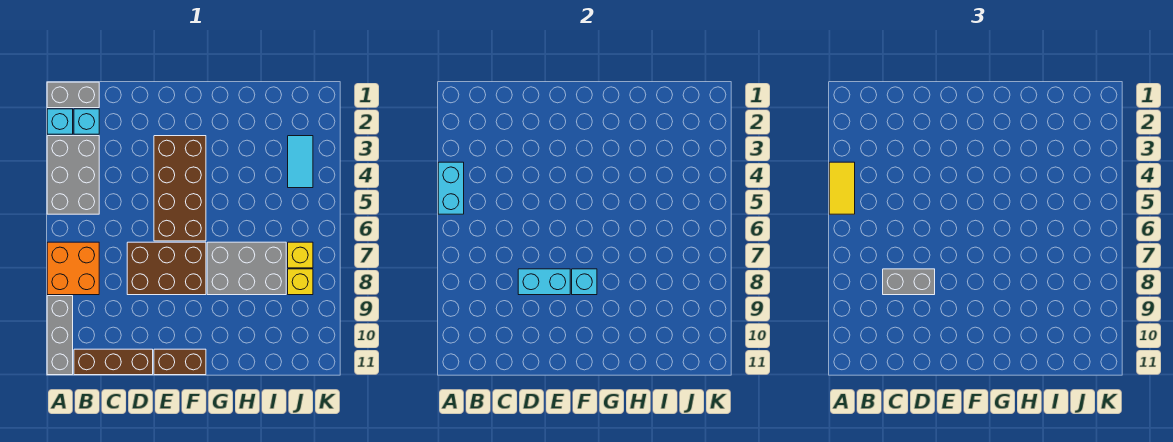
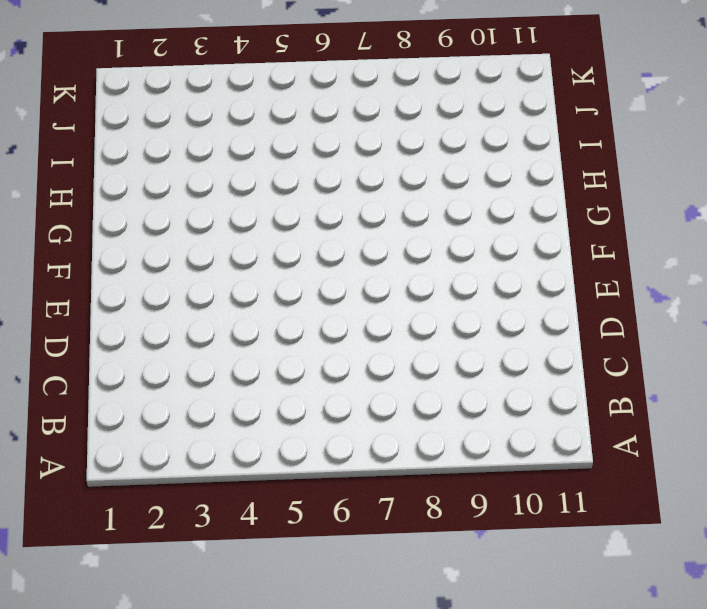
none -> grey brick A1:B1 level 1
none -> cyan brick A2 level 1
none -> grey brick A3:B5 level 1

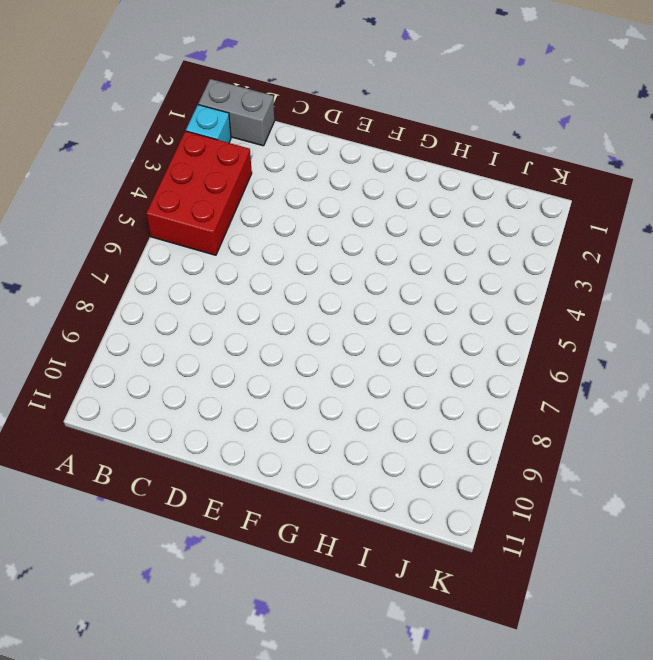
red brick A3:B5 level 1 -> grey brick A3:B5 level 1
none -> orange brick A7:B8 level 1
none -> grey brick A9:A11 level 1
none -> cyan brick B2 level 1

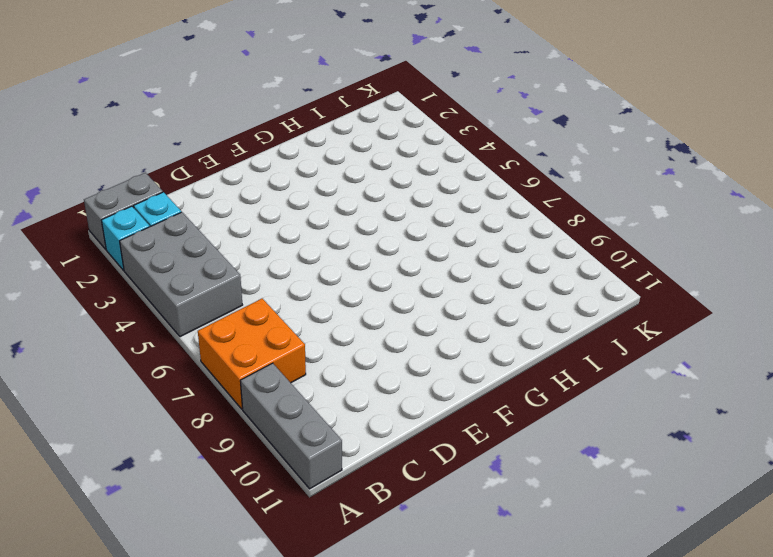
none -> brown brick B11:D11 level 1
none -> brown brick D7:F8 level 1
none -> brown brick E3:F6 level 1

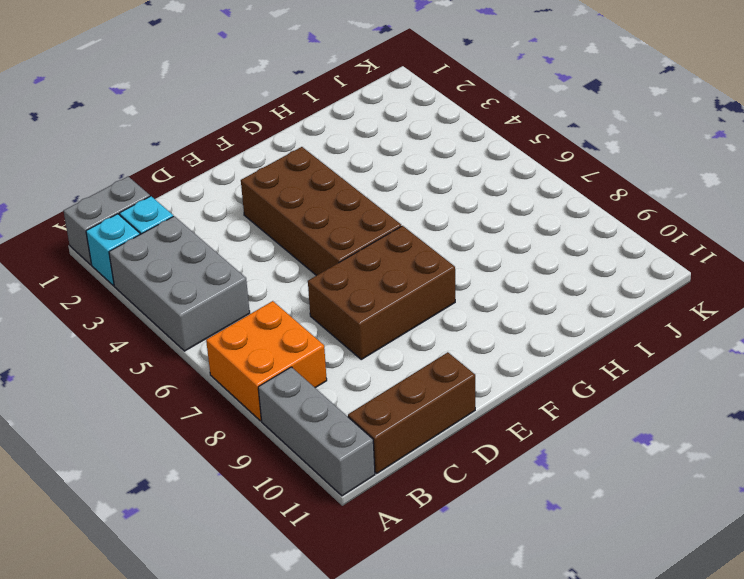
none -> brown brick E11:F11 level 1
none -> grey brick G7:I8 level 1
none -> cyan tile J3:J4 level 1

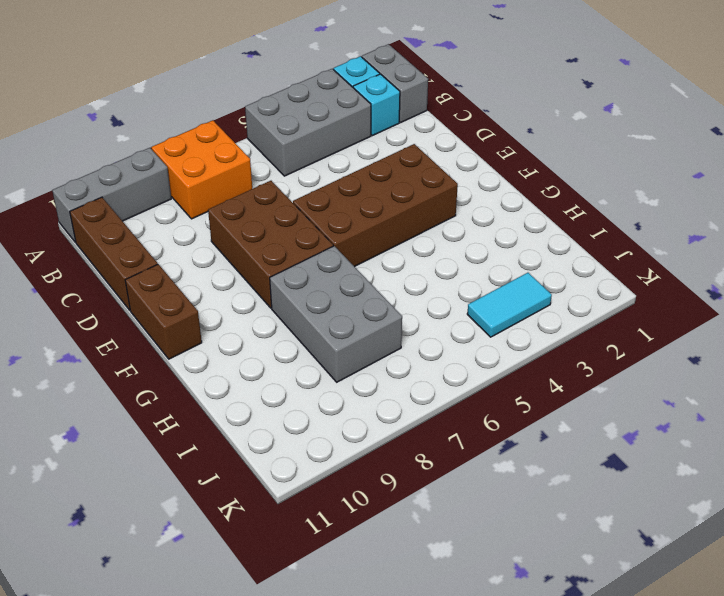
none -> yellow brick J7 level 1
none -> yellow brick J8 level 1
none -> cyan brick A4:A5 level 2

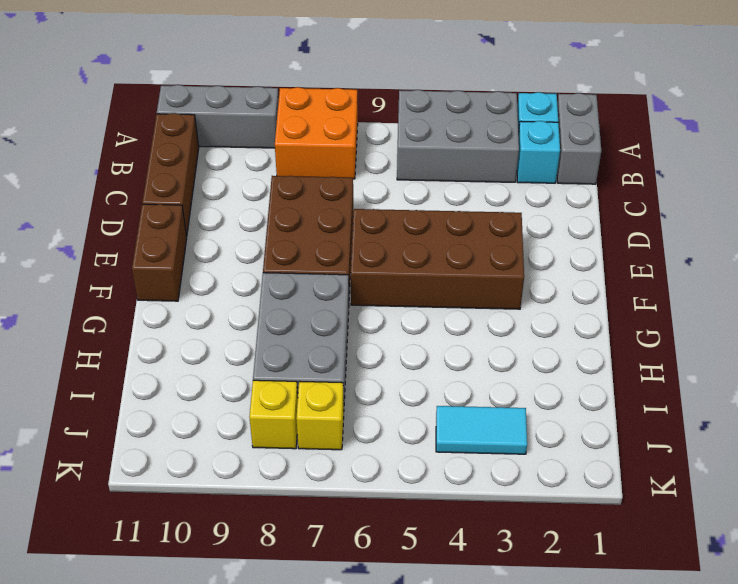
none -> cyan brick A4:A5 level 2
none -> cyan brick D8:E8 level 2
none -> cyan brick F8 level 2

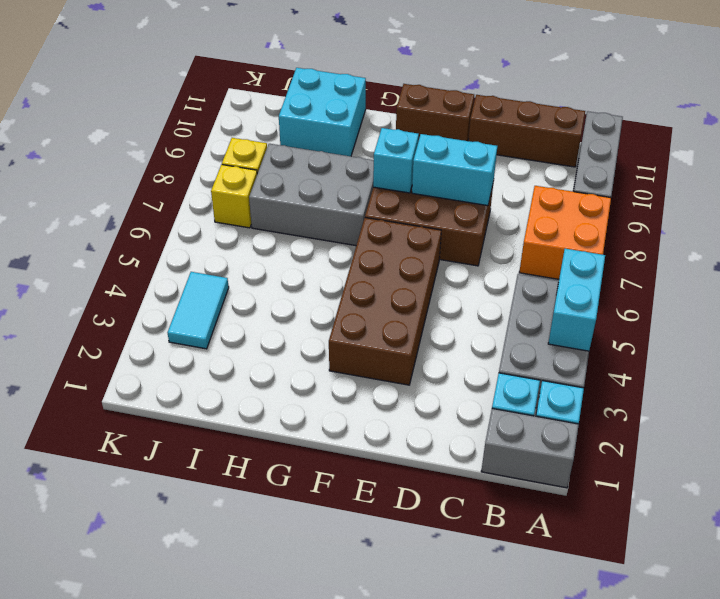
cyan brick H10:I11 level 1 -> none
none -> yellow tile A4:A5 level 3
none -> grey brick C8:D8 level 3

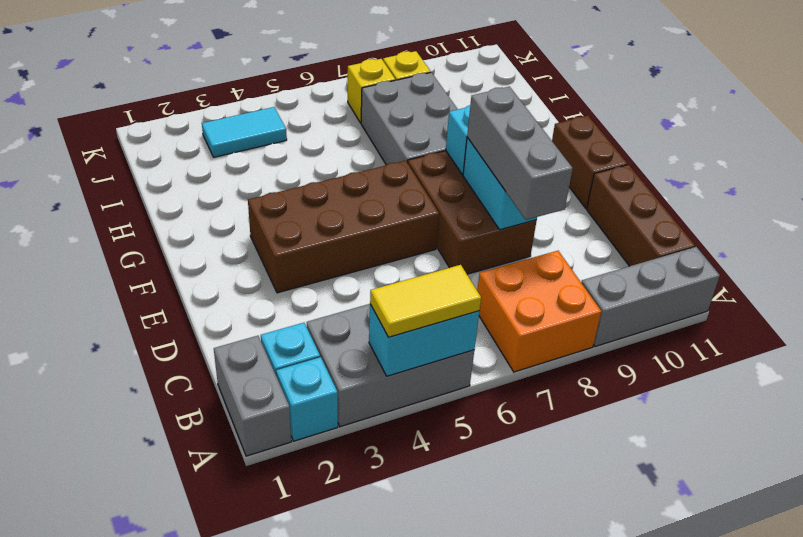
grey brick C8:E8 level 3 -> grey brick C8:D8 level 3

